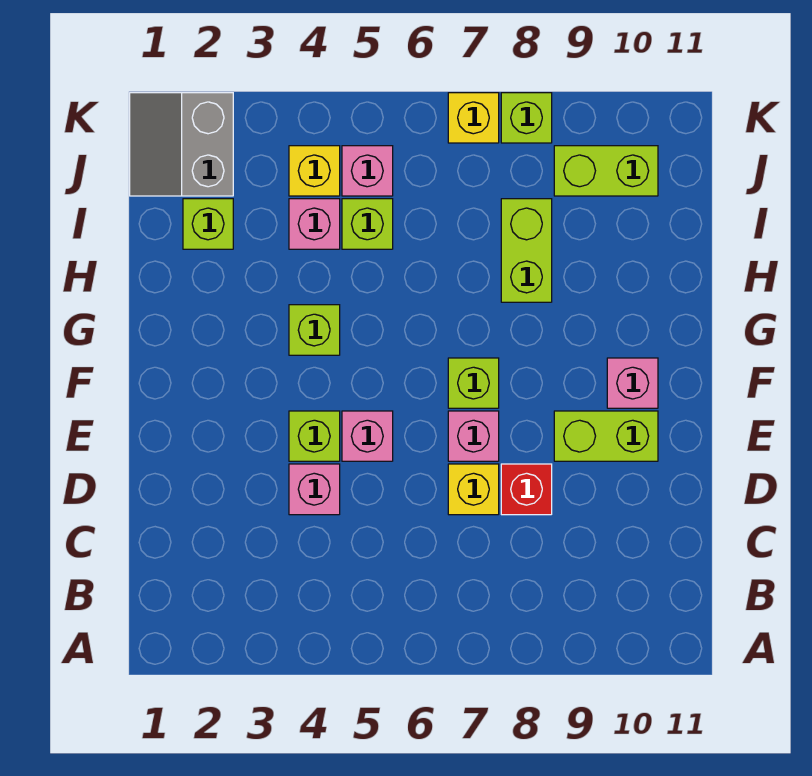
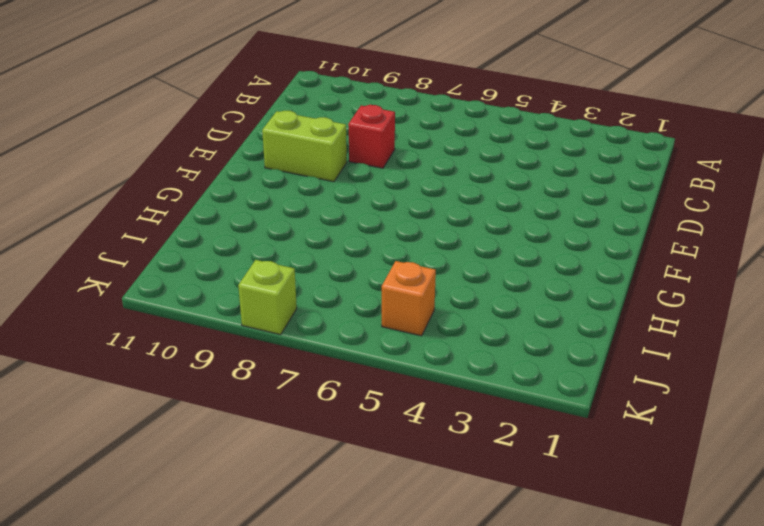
orange brick J5 level 1 -> pink brick J5 level 1
none -> pink brick D4 level 1
none -> yellow brick D7 level 1
none -> lime brick E4 level 1

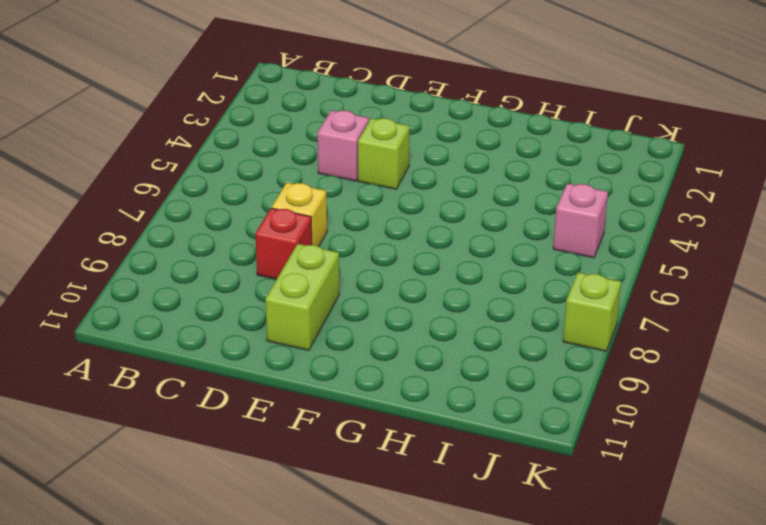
none -> pink brick E5 level 1
none -> pink brick E7 level 1
none -> lime brick F7 level 1

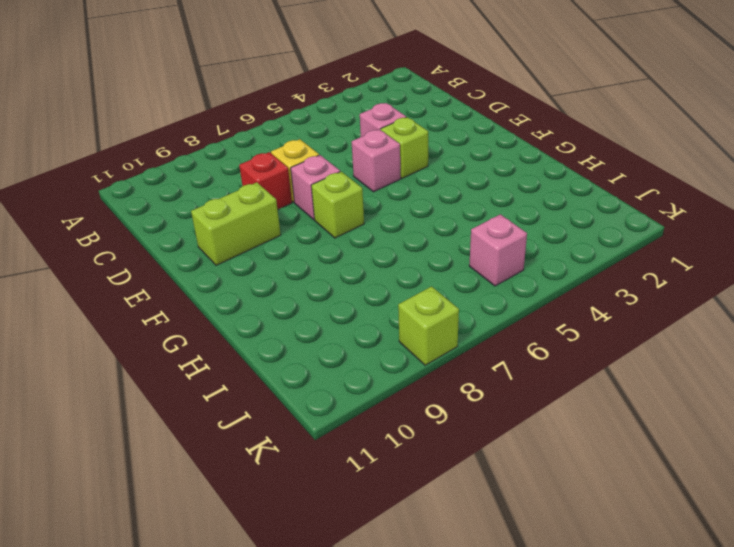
none -> pink brick F10 level 1
none -> lime brick G4 level 1
none -> lime brick H8:I8 level 1

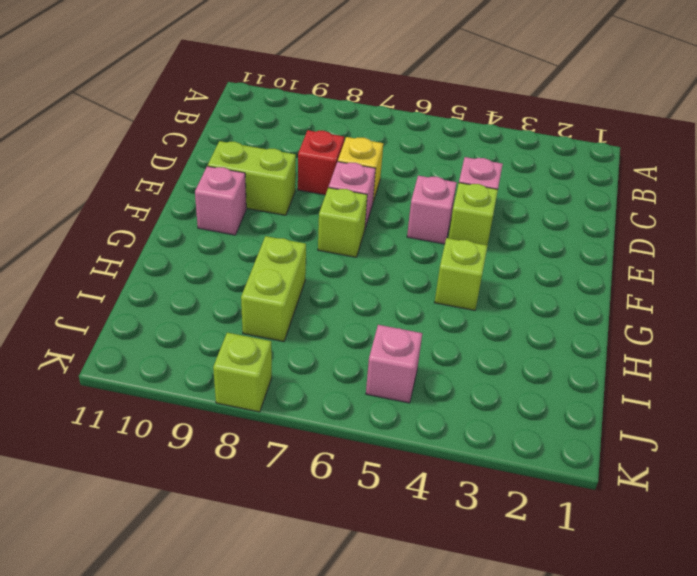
none -> lime brick I2 level 1
none -> pink brick I4 level 1
none -> lime brick I5 level 1

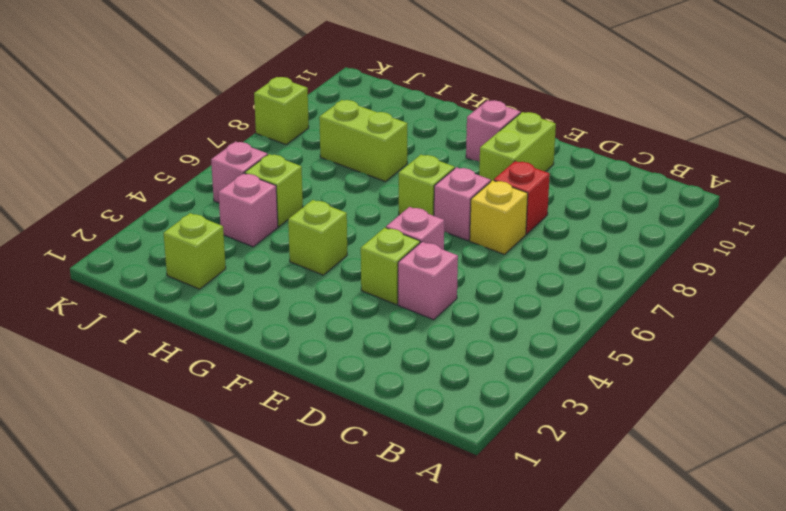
none -> grey slope J1:K2 level 1 top 2
none -> yellow brick J4 level 1
none -> lime brick J9:J10 level 1

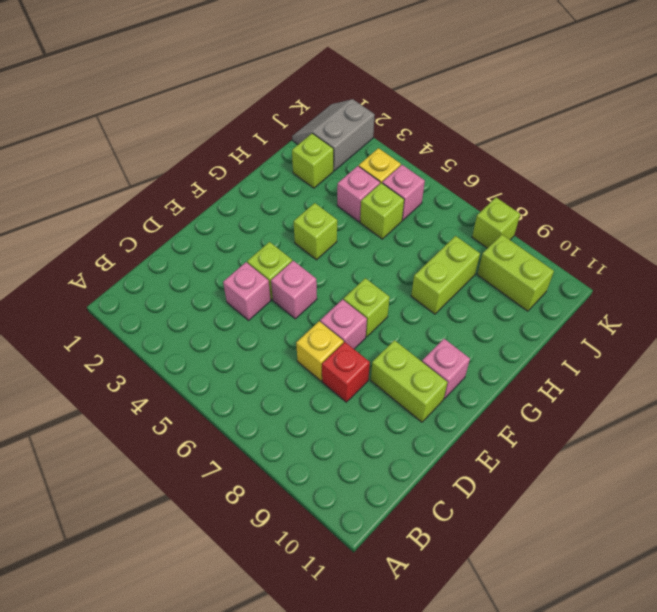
none -> yellow brick K7 level 1

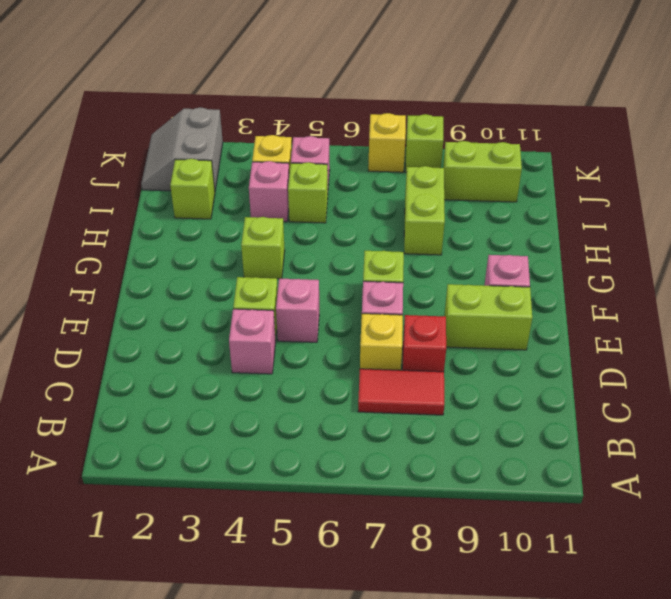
red tile C7:C8 level 1 -> none

